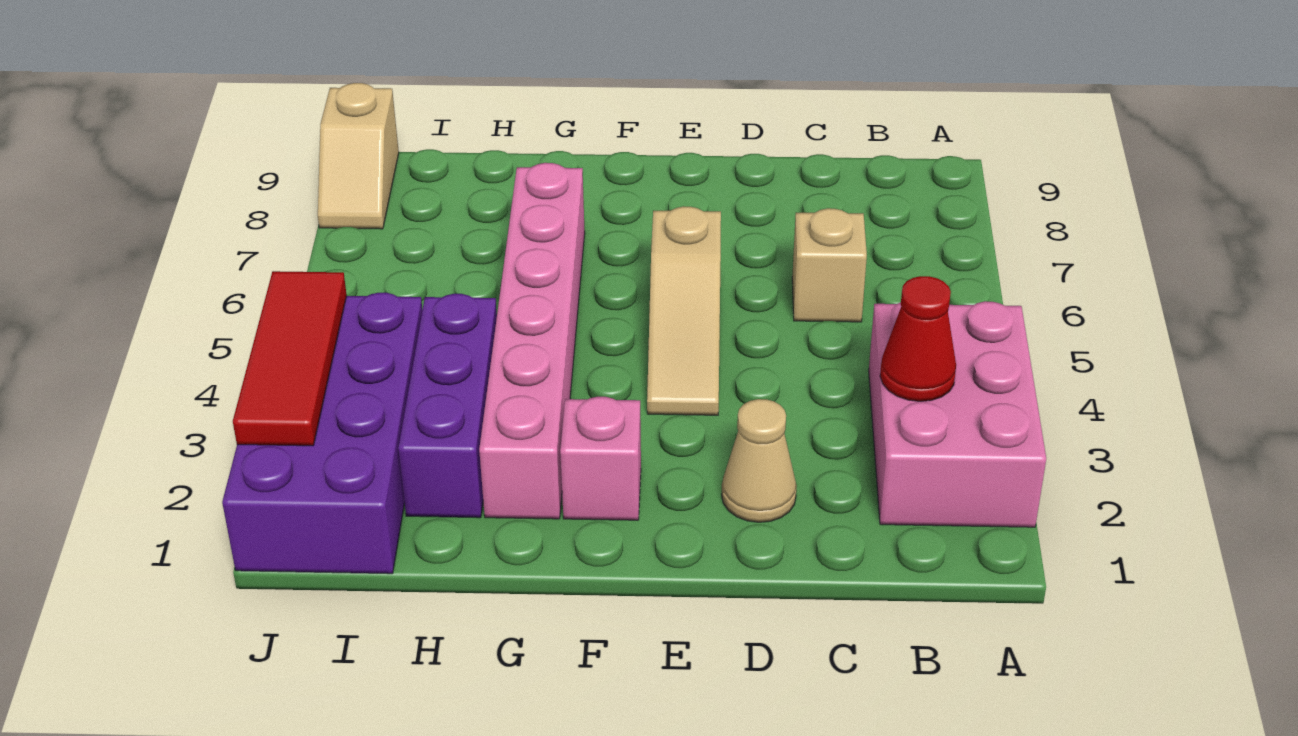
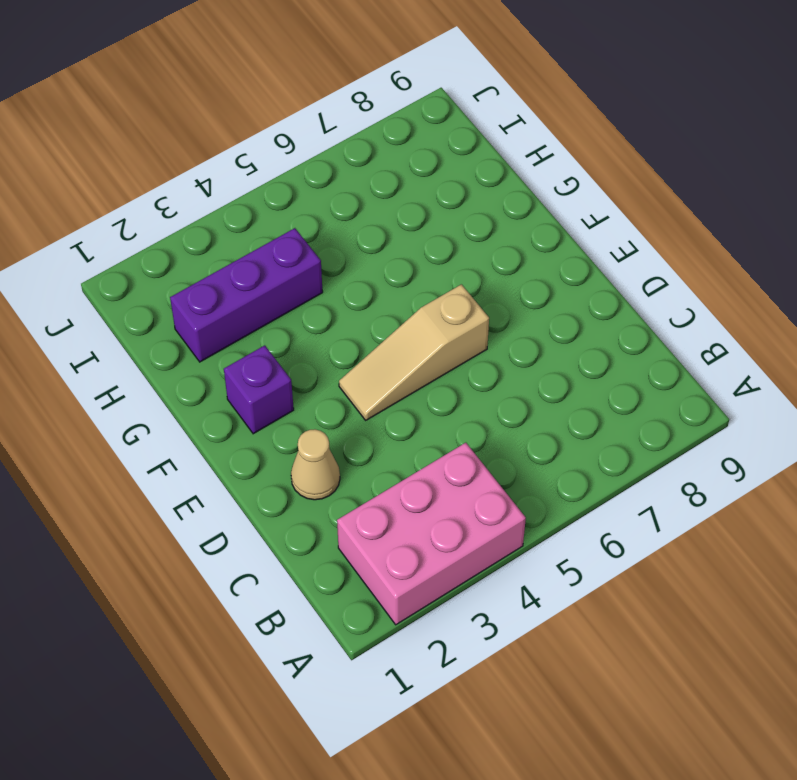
purple brick F2 level 1 -> pink brick F2 level 1
none -> tan brick C6 level 1
none -> pink brick G2:G7 level 1

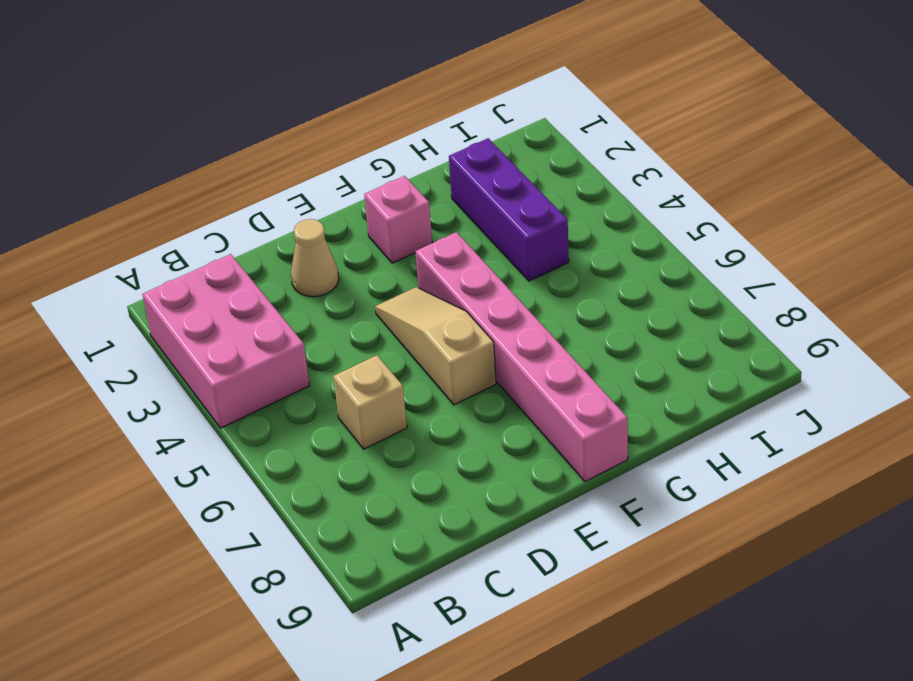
pink brick F4:F9 level 1 -> pink brick G2:G7 level 1
none -> purple brick I1:J4 level 1
none -> tan slope J8:J9 level 1 top 9

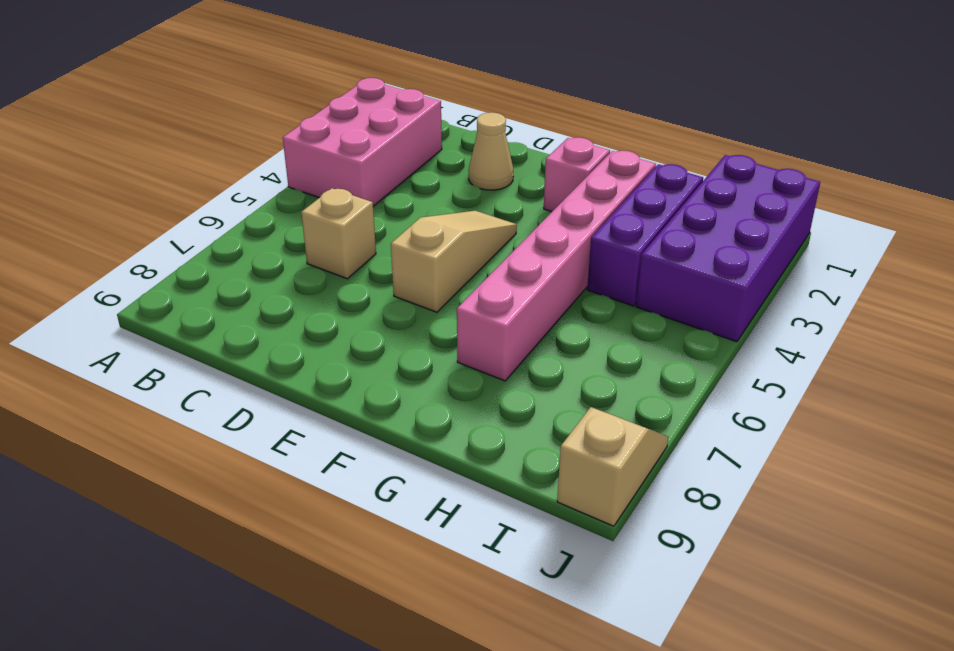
none -> red cone B3 level 2
none -> red tile J2:J4 level 2

